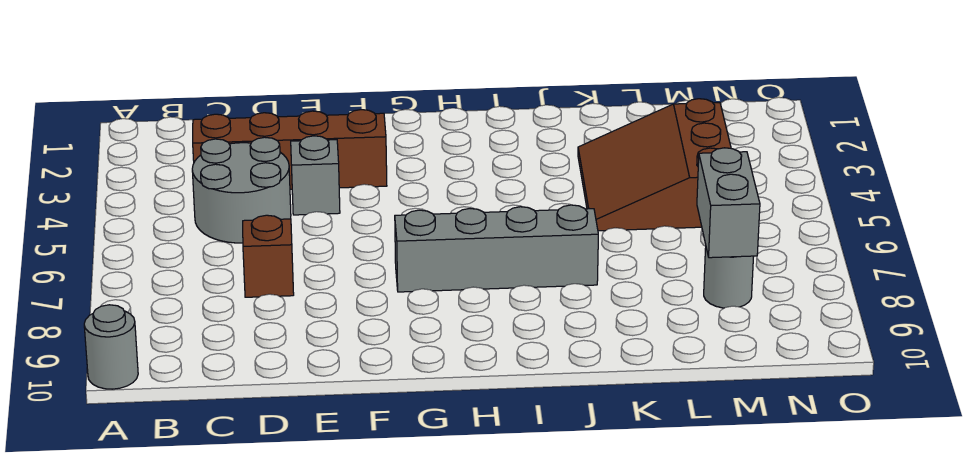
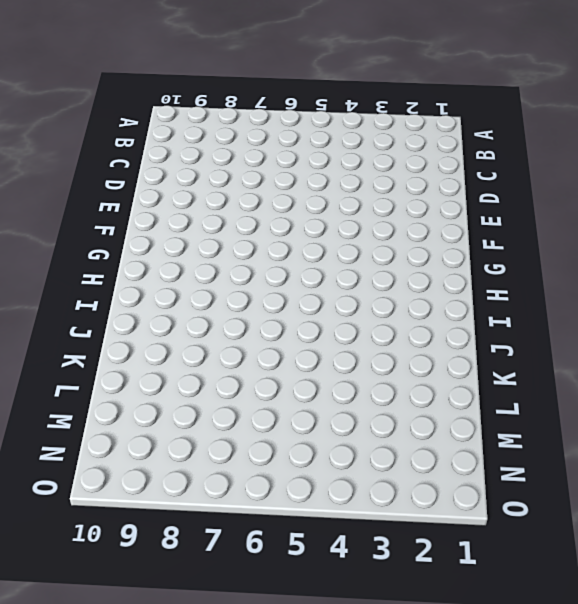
none -> grey round brick A10 level 1
none -> brown brick C3:F3 level 1

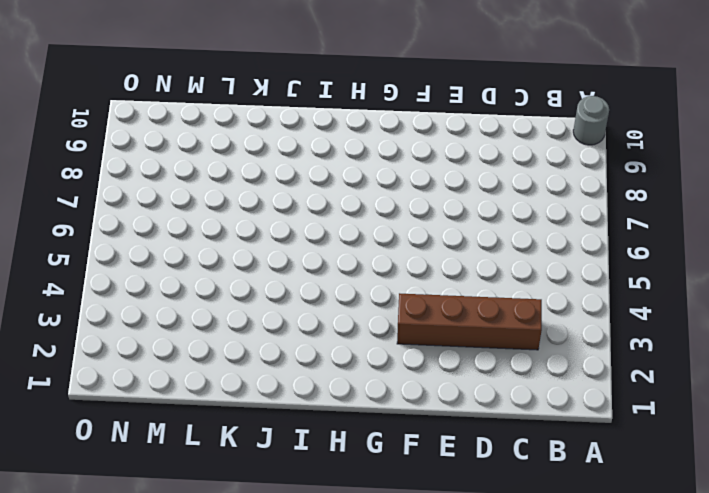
none -> grey round brick C4:D5 level 1
none -> brown brick D7 level 1

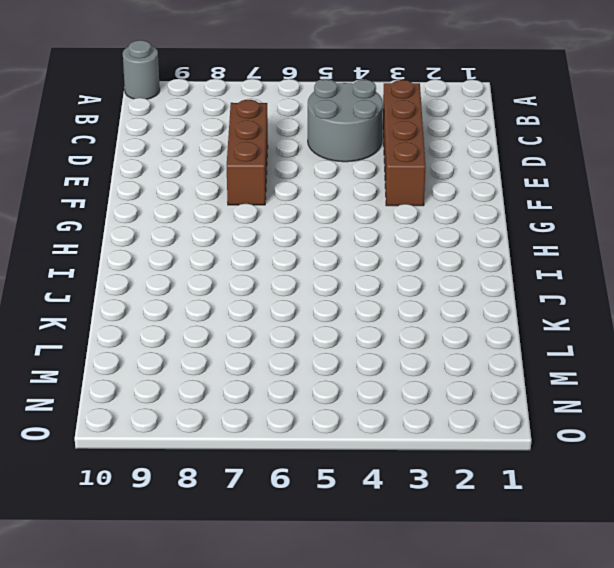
brown brick D7:F7 level 1 -> brown brick D7 level 1
none -> grey brick E4 level 1
none -> grey brick G7:J7 level 1

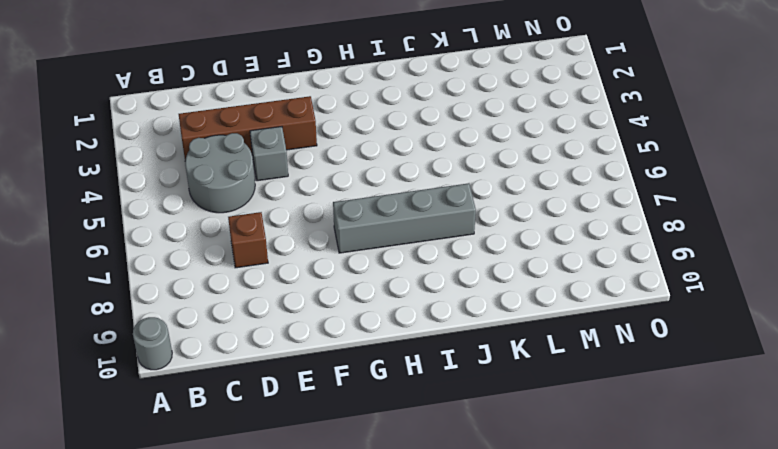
none -> brown slope K3:M5 level 1 top M
none -> grey round brick M8 level 1

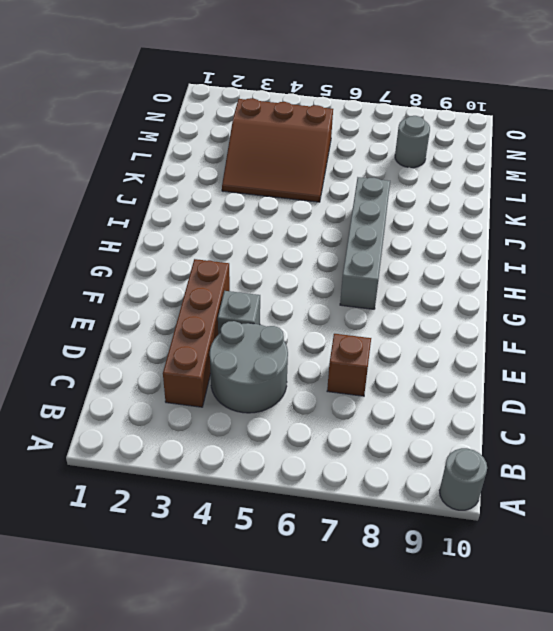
none -> grey brick M7:M8 level 2

